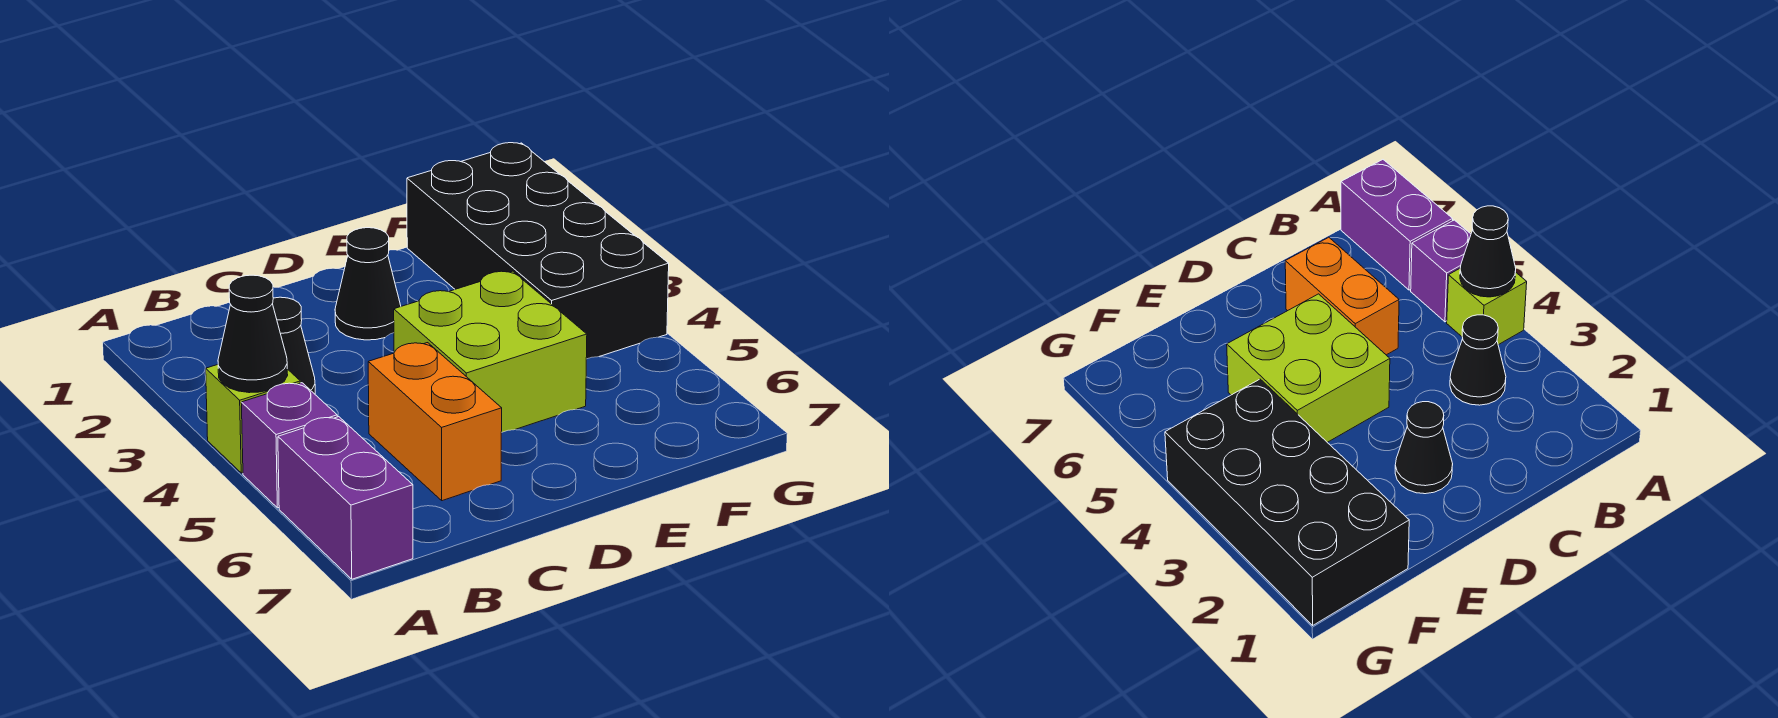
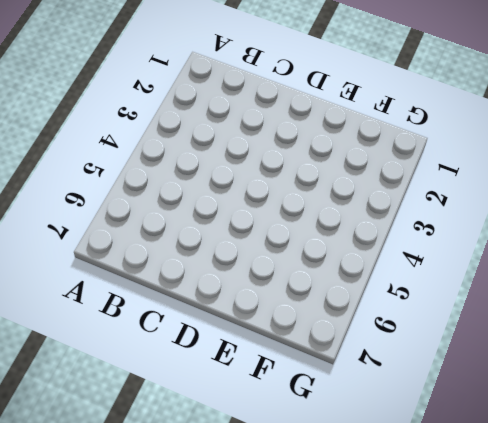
none -> lime brick A4 level 1
none -> purple brick A5 level 1

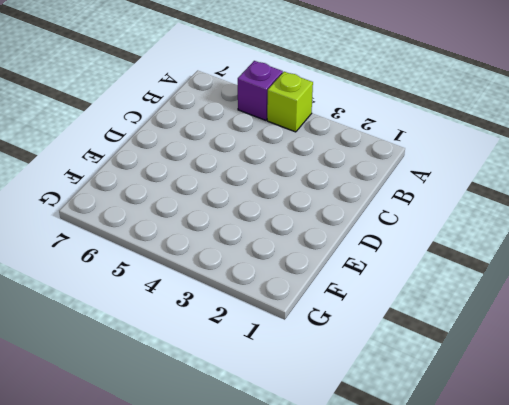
none -> purple brick A6:A7 level 1
none -> black cone B3 level 1

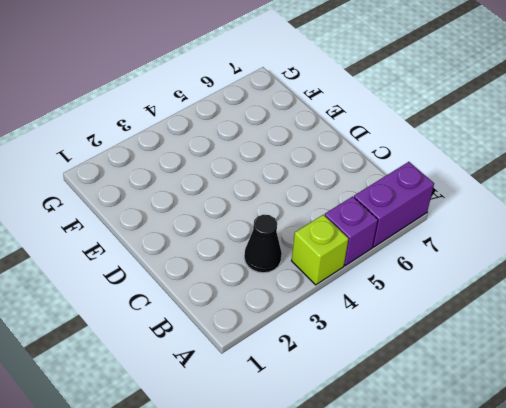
none -> orange brick C5:C6 level 1
none -> black cone D2 level 1

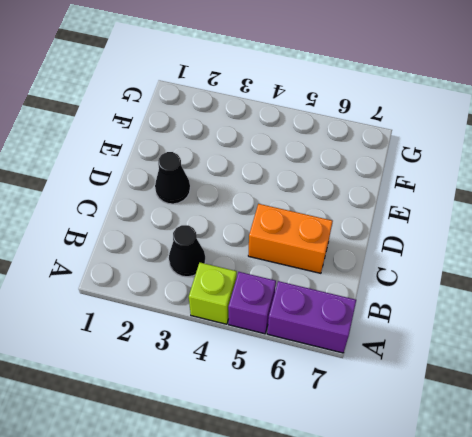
none -> lime brick D4:E5 level 1
none -> black brick F1:G4 level 1

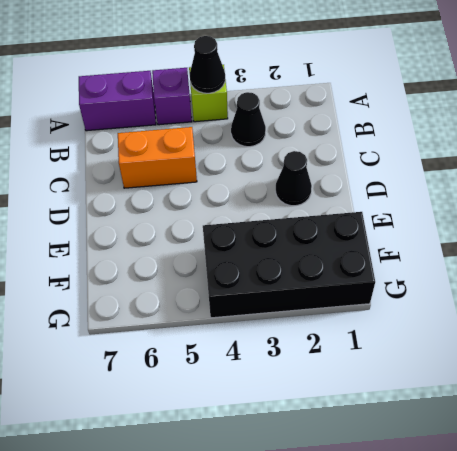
none -> lime brick D4:E5 level 1

